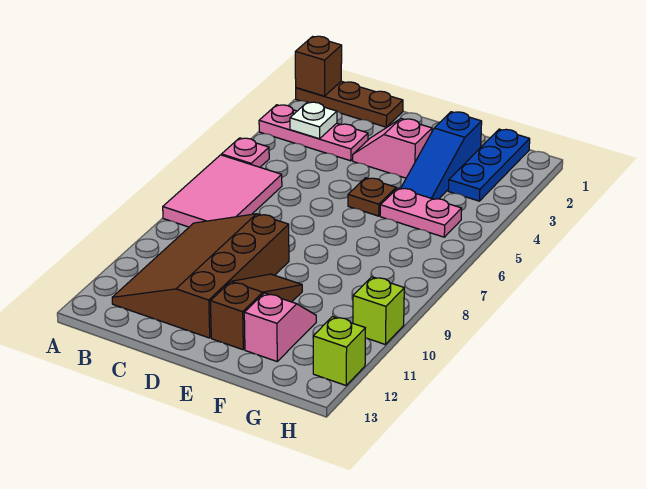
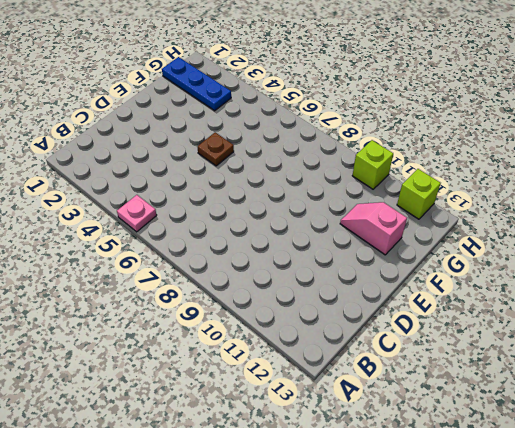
none -> brown plate A1:C1 level 1
none -> pink plate A3:C3 level 1
none -> pink tile A6:B8 level 1

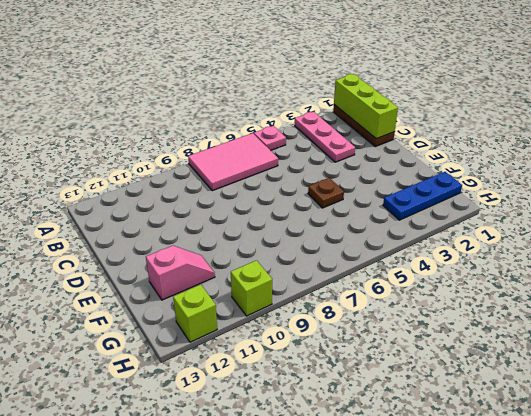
lime brick A1:C1 level 2 -> brown brick A1 level 2
none -> brown slope B9:D12 level 1 top D
none -> pink slope D3:E3 level 1 top E
none -> brown slope E10:E12 level 1 top 12

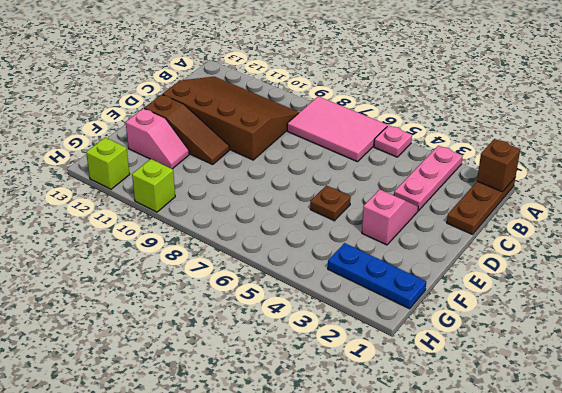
none -> blue slope F2:F4 level 1 top 2
none -> pink plate F5:G5 level 1
none -> white plate B3 level 2

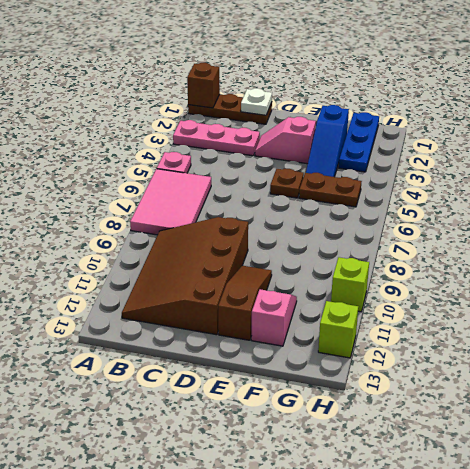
white plate C1 level 2 -> white plate B3 level 2
brown plate F5:G5 level 1 -> pink plate F5:G5 level 1

